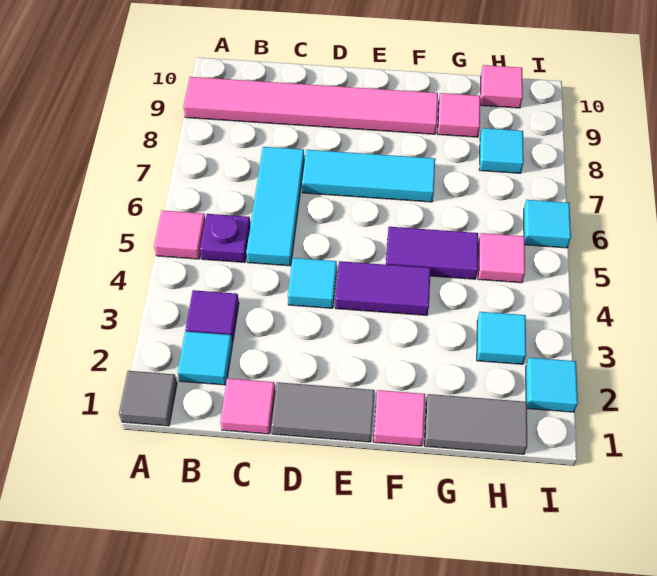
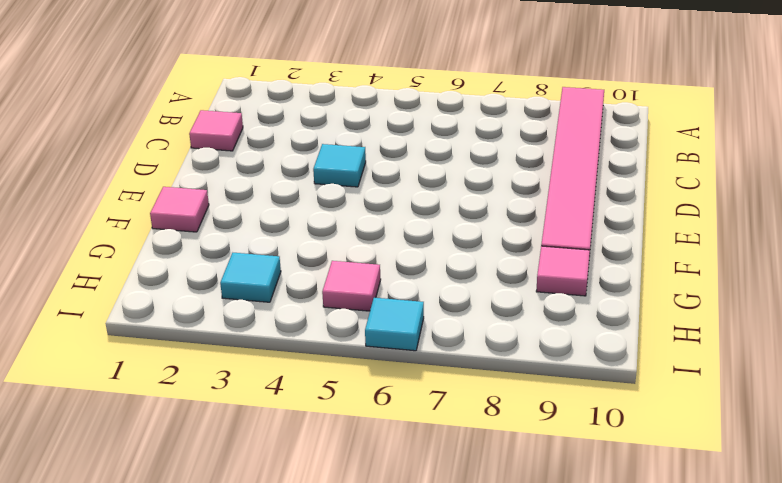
none -> grey tile A1 level 1
none -> pink tile A5 level 1
none -> cyan tile B2 level 1

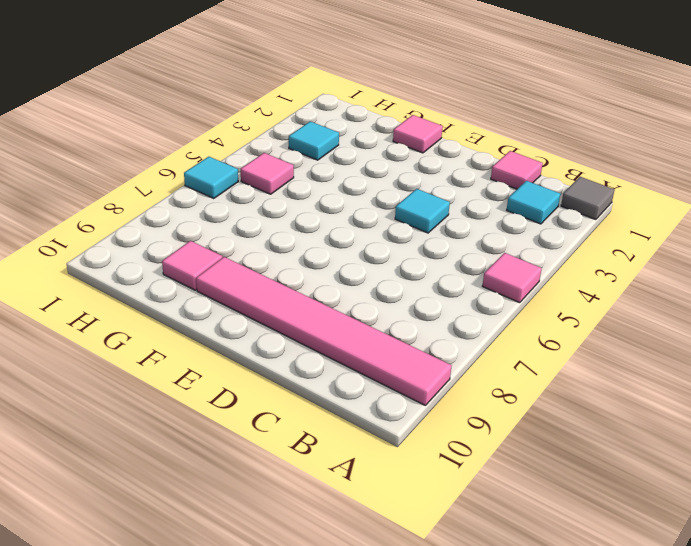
none -> purple tile B3 level 1
none -> purple plate B5 level 1
none -> cyan tile C5:C7 level 1

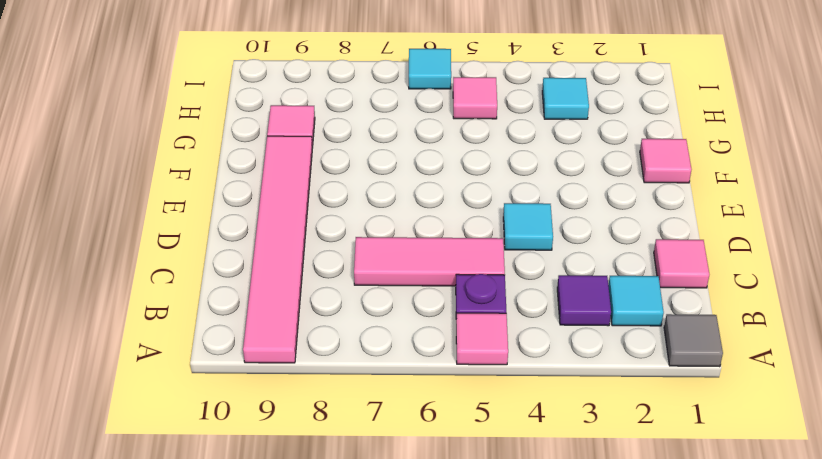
pink tile C5:C7 level 1 -> cyan tile C5:C7 level 1
none -> grey tile D1:E1 level 1
none -> cyan tile D7:F7 level 1
none -> purple tile E4:F4 level 1

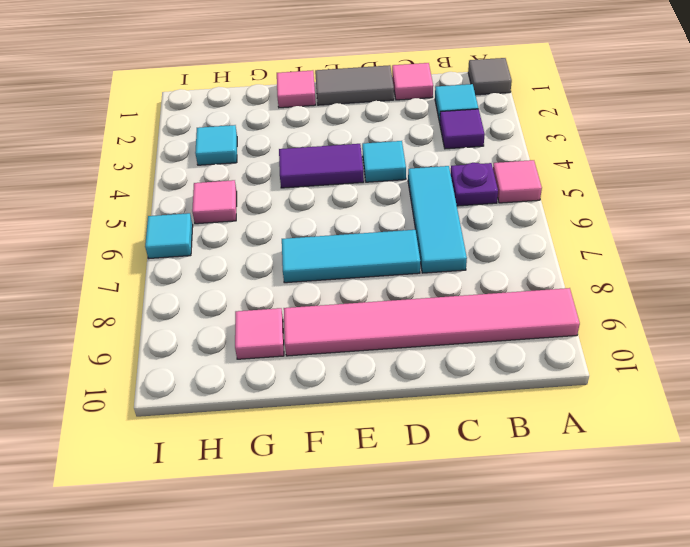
none -> purple tile F5:G5 level 1
none -> grey tile G1:H1 level 1
none -> cyan tile H8 level 1

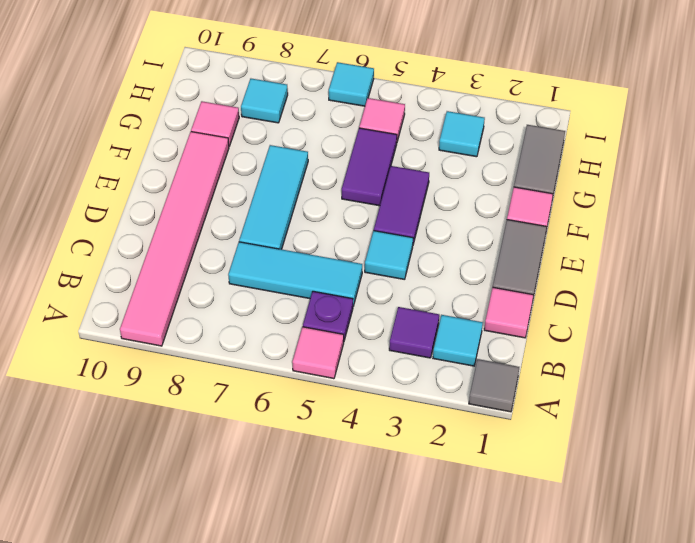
none -> pink tile H10 level 1
none -> cyan tile I2 level 1

